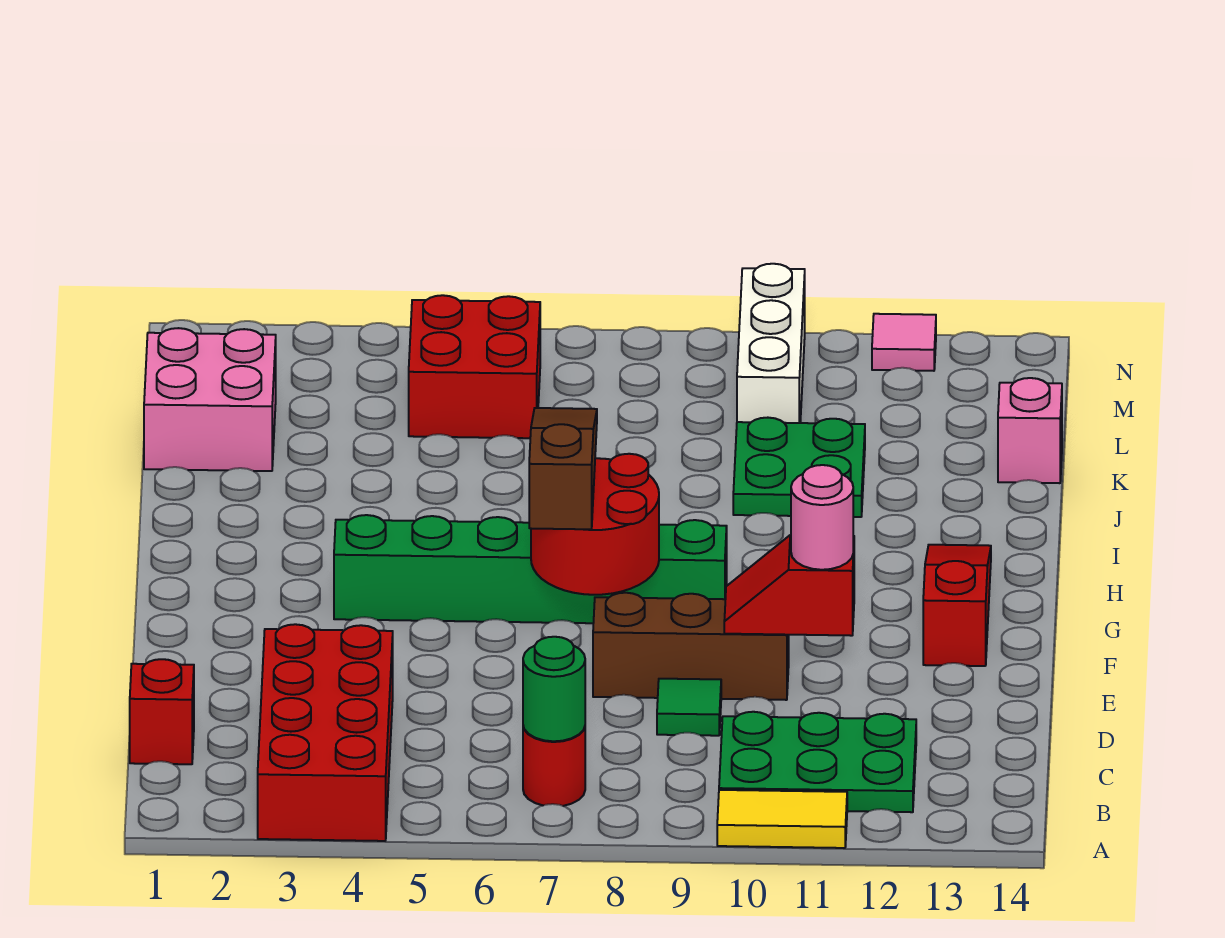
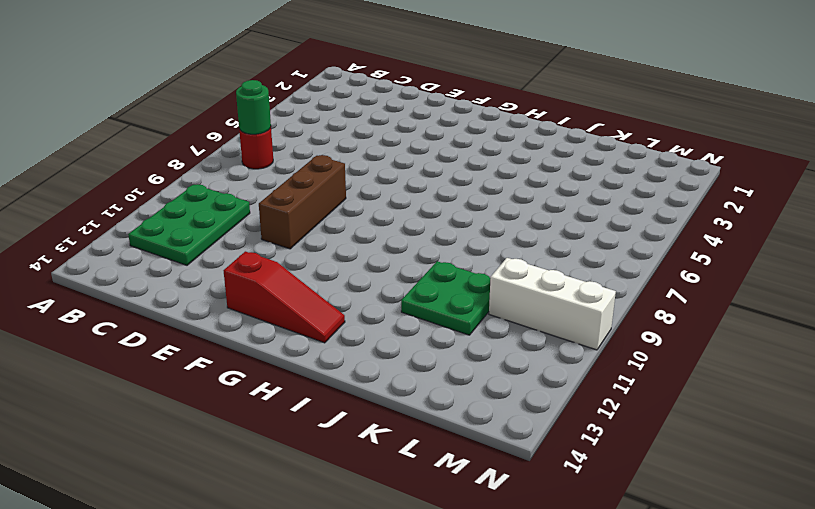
none -> red brick A3:D4 level 1
none -> yellow tile A10:A11 level 1
none -> red brick C1 level 1

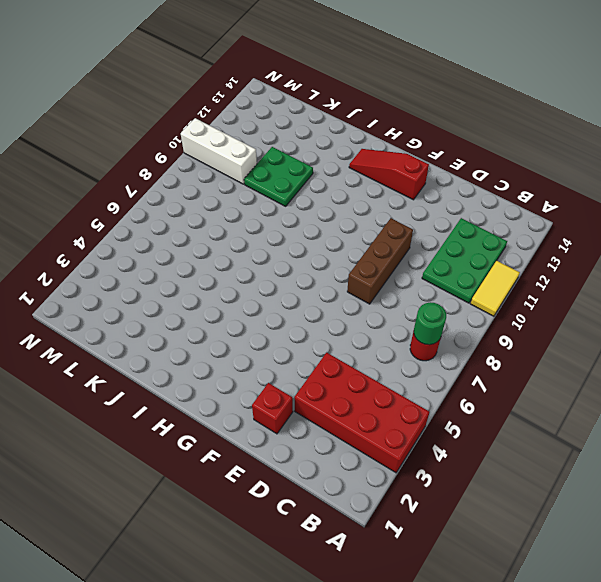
red brick E2 level 1 -> red brick C1 level 1
none -> green tile D9 level 1
none -> green brick G4:G9 level 1
none -> pink brick K1:L2 level 1

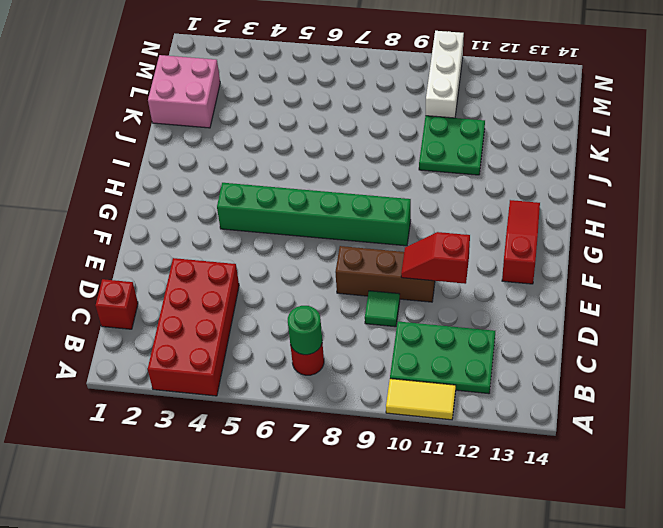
none -> pink brick K14 level 1
none -> red brick L5:M6 level 1
none -> pink tile N12 level 1

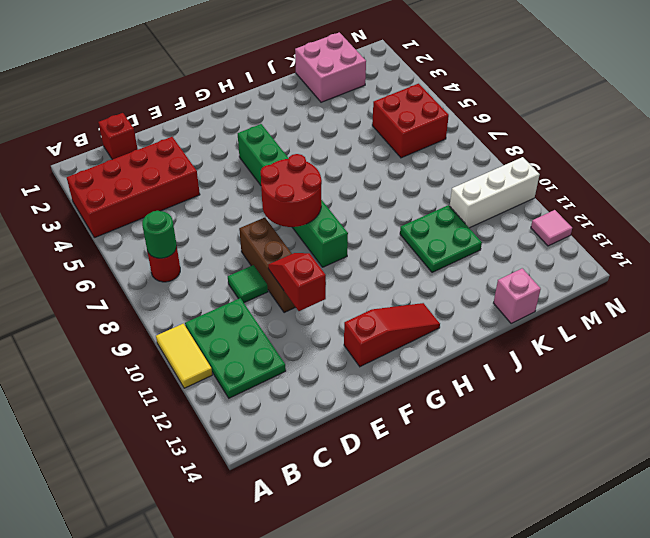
none -> pink round brick E11 level 3
none -> brown slope F7:H7 level 3 top F

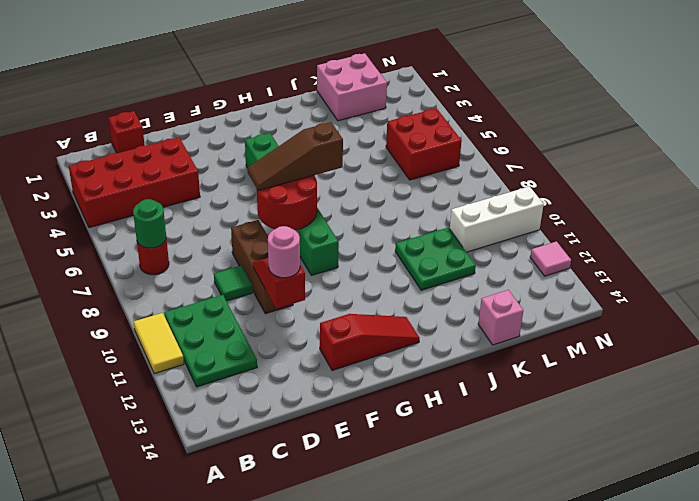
brown slope F7:H7 level 3 top H -> brown slope F7:H7 level 3 top F

